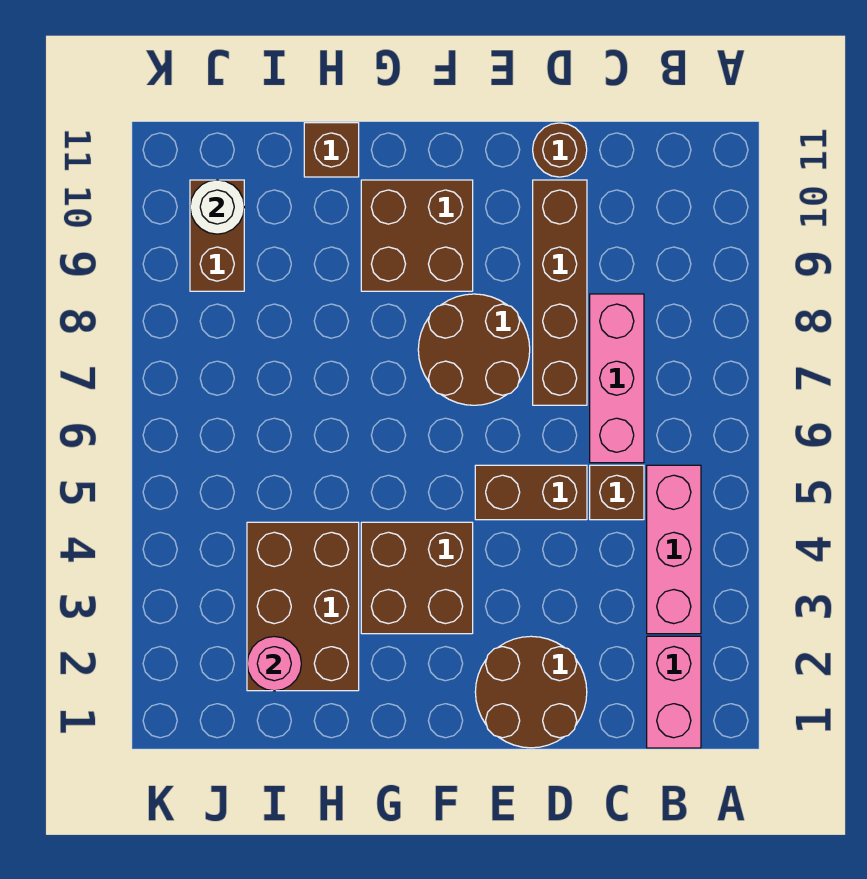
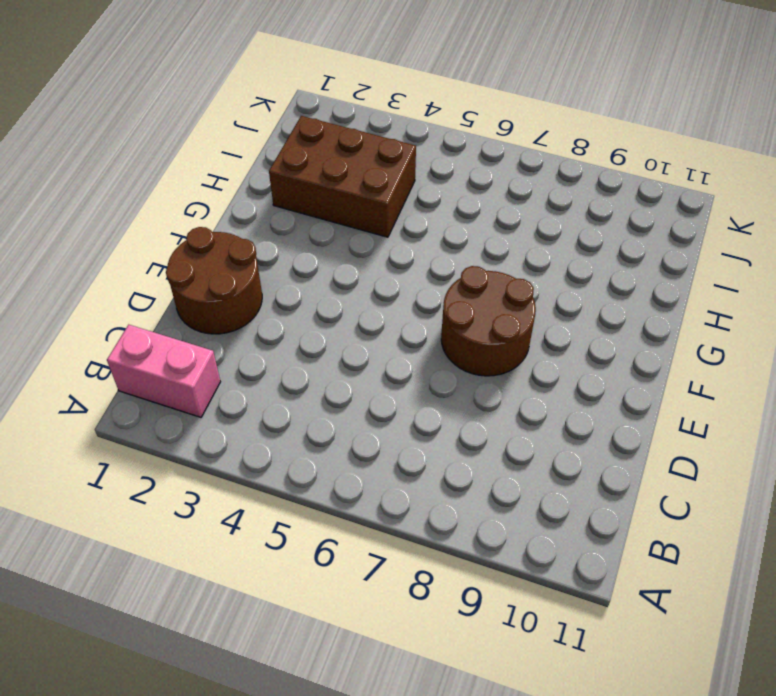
none -> pink brick B3:B5 level 1
none -> brown brick C5 level 1
none -> pink brick C6:C8 level 1

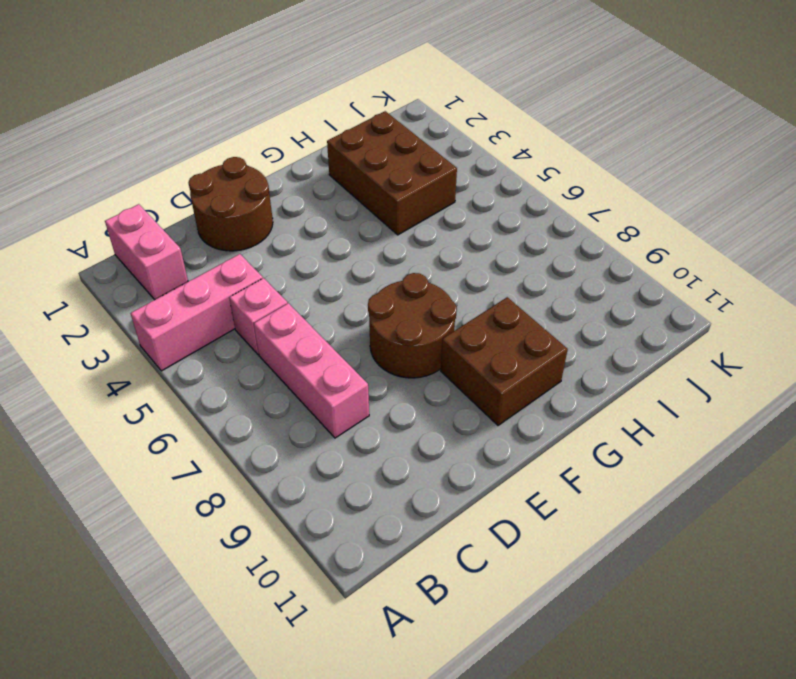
pink brick A4:C4 level 1 -> pink brick B3:B5 level 1
pink brick C5 level 1 -> brown brick C5 level 1
none -> brown brick D5:E5 level 1
none -> brown brick D7:D10 level 1
none -> brown round brick D11 level 1

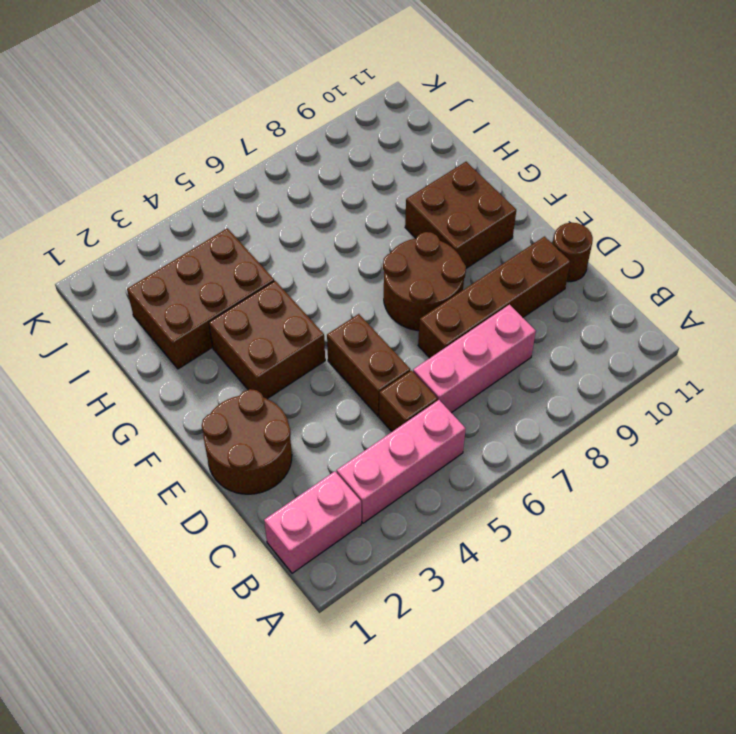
none -> brown brick H11 level 1
none -> brown brick J9:J10 level 1
none -> pink round brick I2 level 2

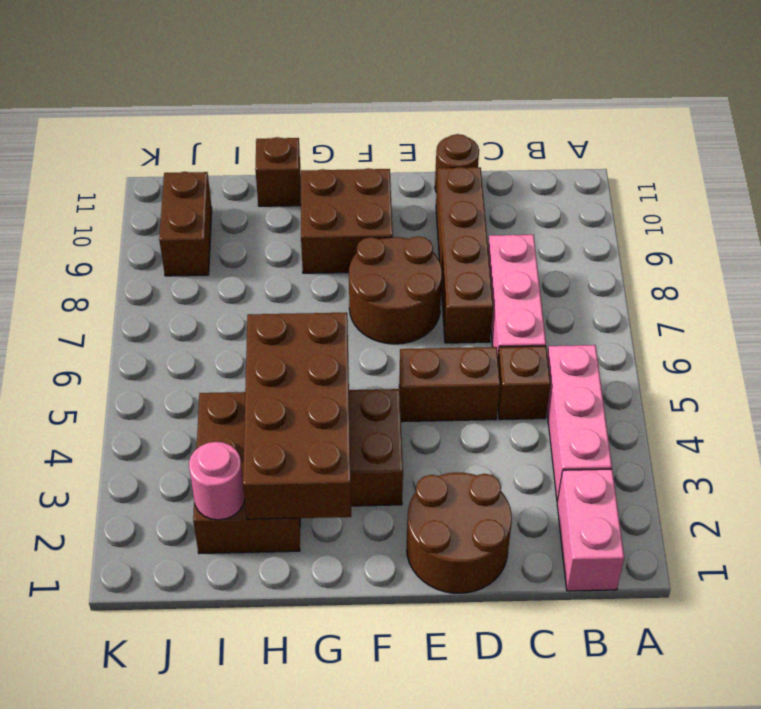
brown brick G2:H5 level 2 -> none
none -> white round brick J10 level 2

